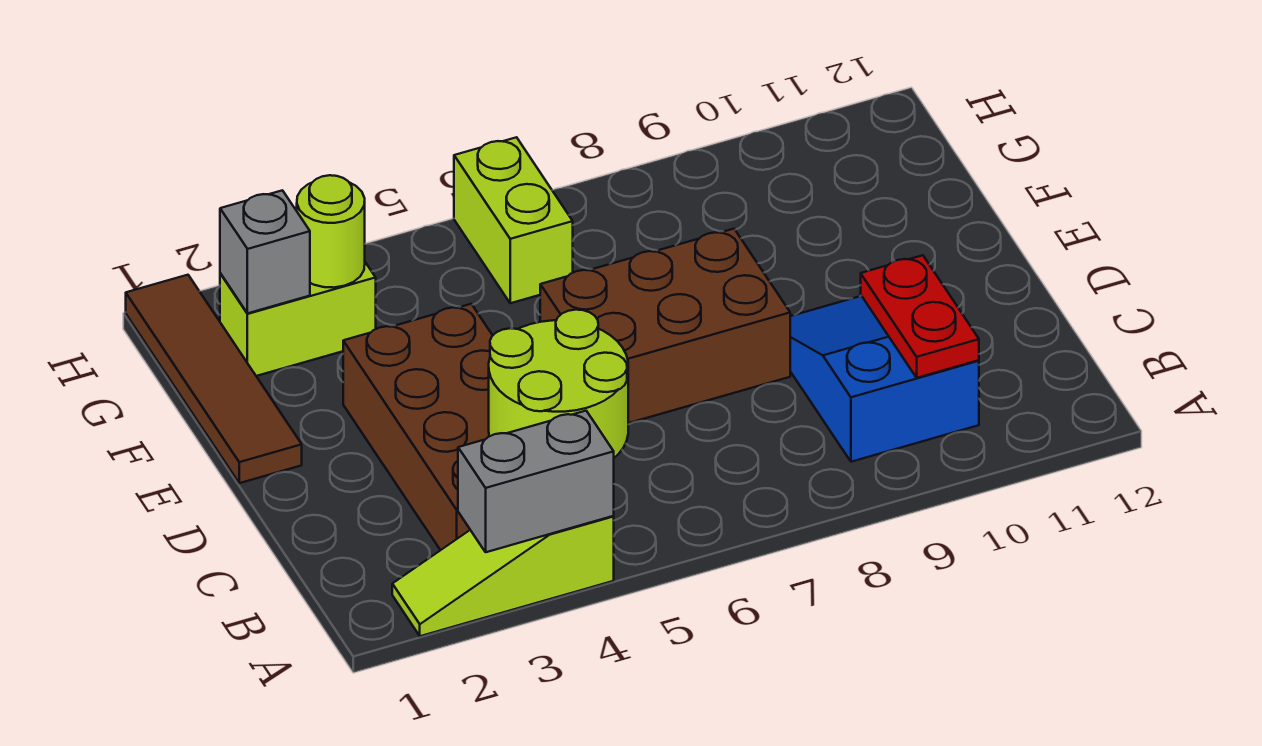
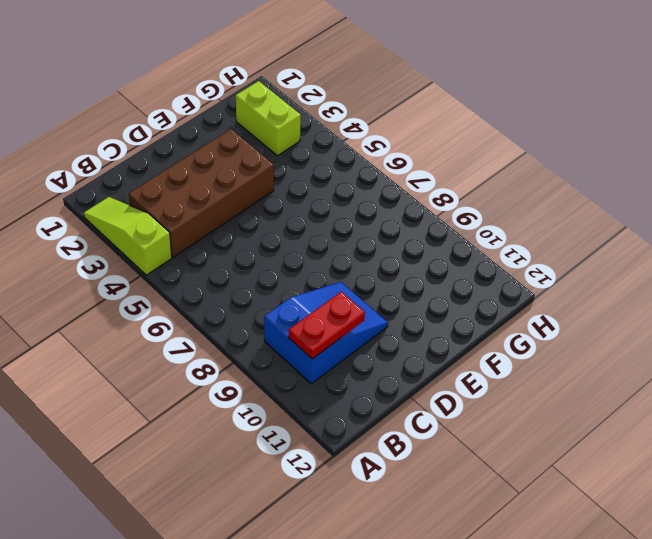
none -> brown brick D6:E8 level 1
none -> brown tile E1:H1 level 1
none -> lime brick G6:H6 level 1

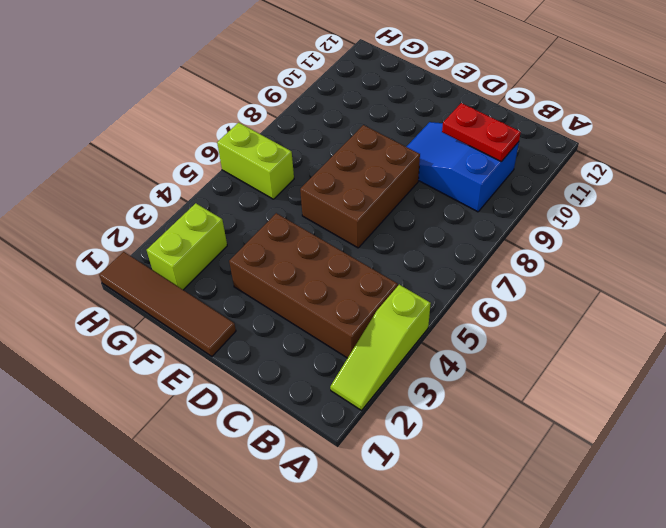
none -> grey brick A3:A4 level 2
none -> lime round brick B4:C5 level 2
none -> grey brick G2 level 2

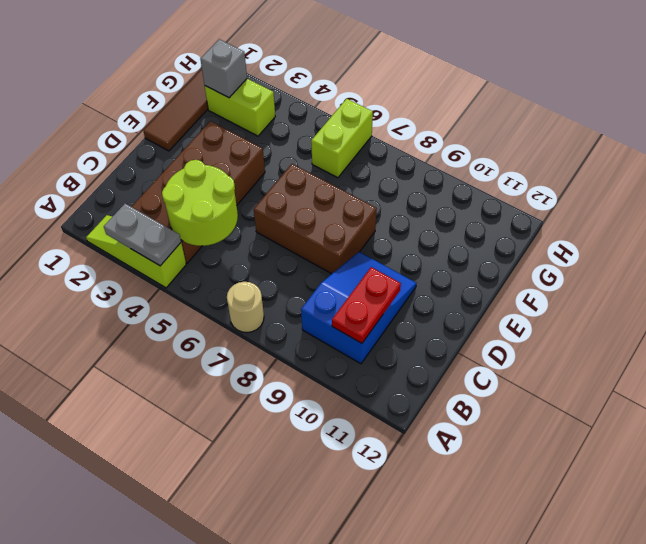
grey plate A3:A4 level 2 -> grey brick A3:A4 level 2
tan round brick A7 level 1 -> none
none -> lime round brick G3 level 2

